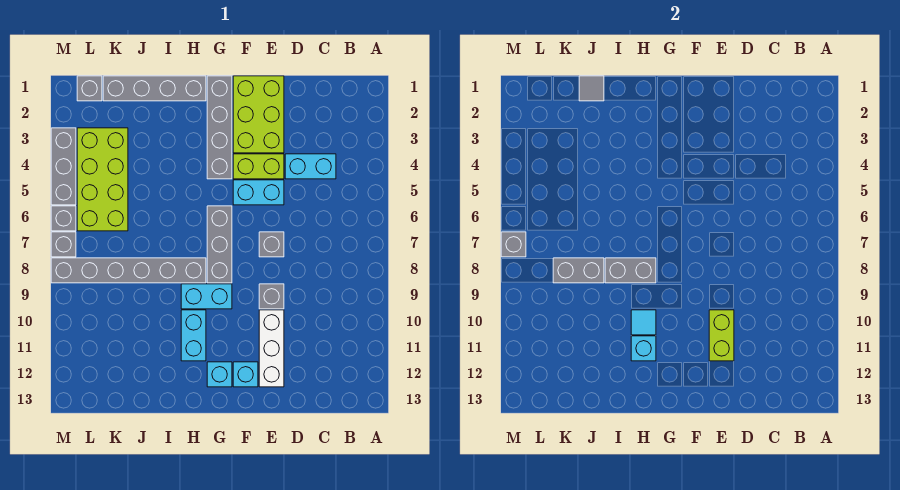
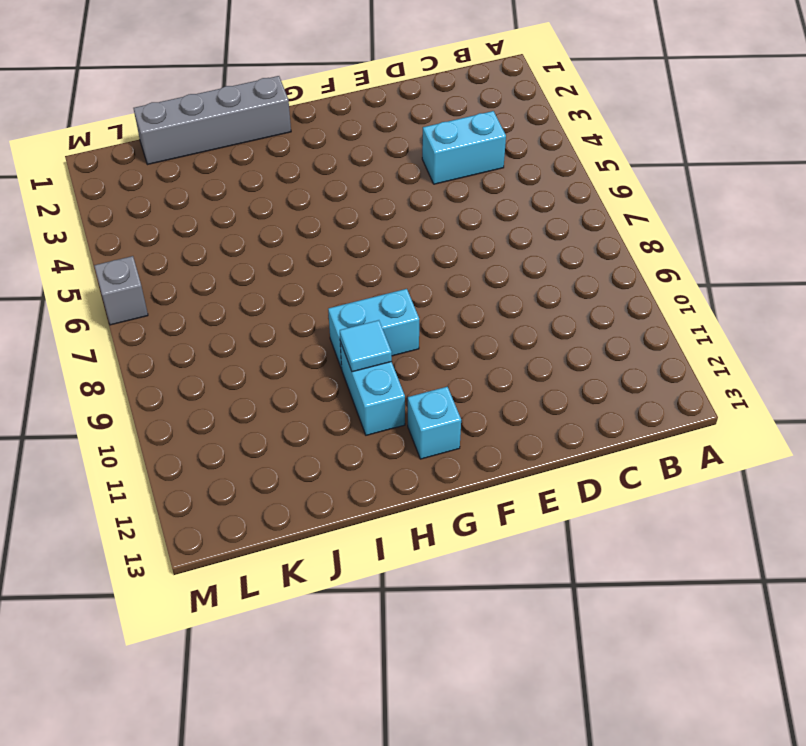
none -> lime brick E1:F3 level 1
none -> lime brick E4:F4 level 1
none -> cyan brick E5:F5 level 1

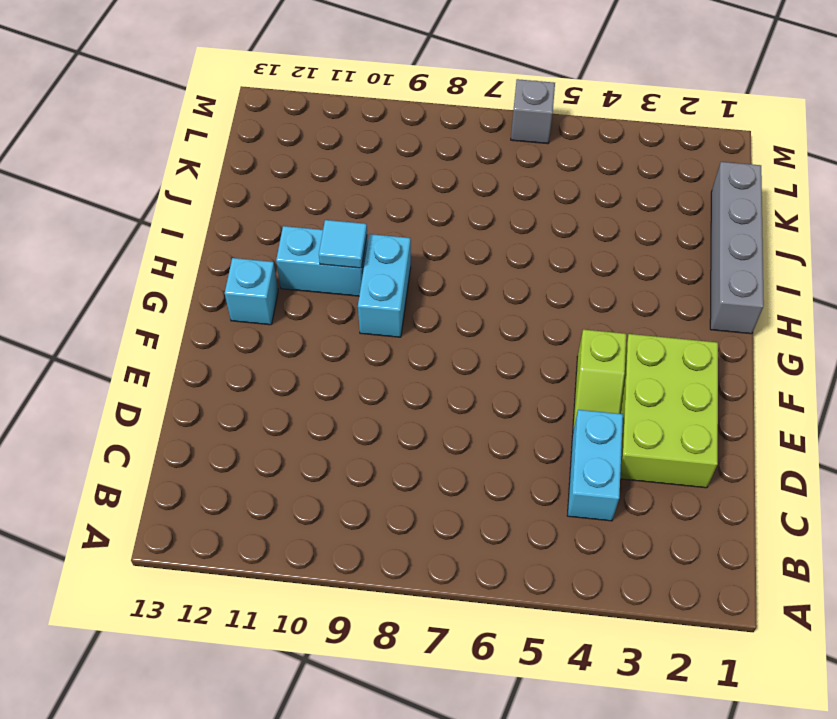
lime brick D2:F3 level 1 -> lime brick E1:F3 level 1
lime slope E4:F4 level 1 top F -> lime brick E4:F4 level 1
none -> cyan brick E5:F5 level 1
none -> grey brick E7 level 1
none -> grey brick E9 level 1

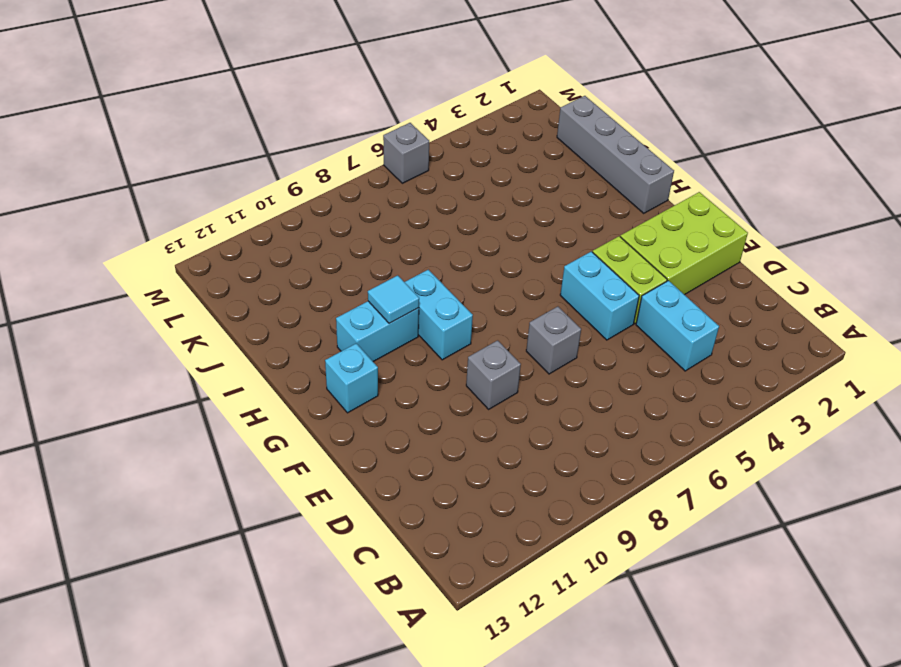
none -> white brick E10:E12 level 1
none -> cyan brick F12 level 1
none -> grey brick G1:G4 level 1

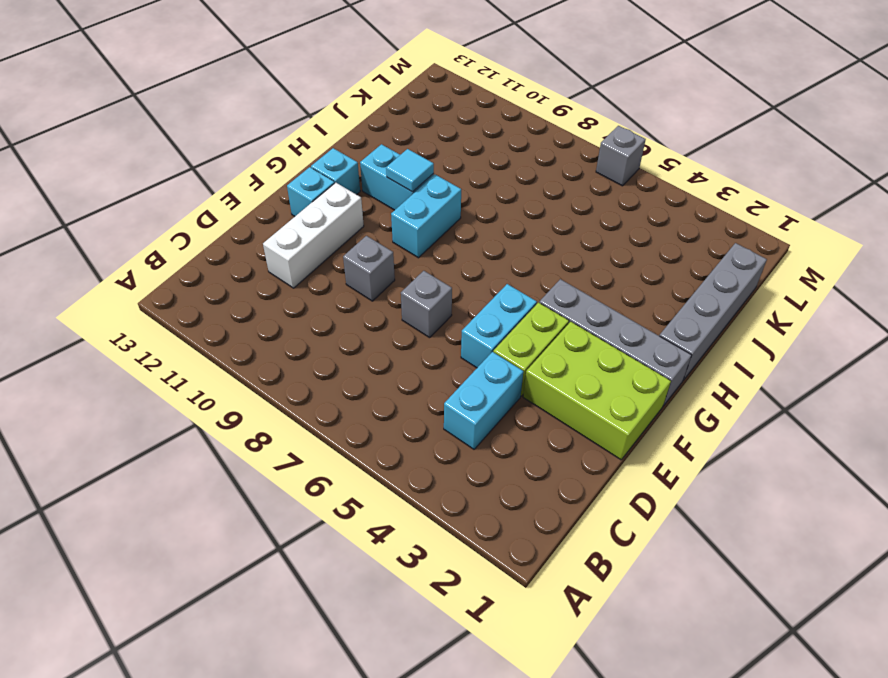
white brick D11:F11 level 1 -> white brick E10:E12 level 1
none -> grey brick G6:G8 level 1
none -> grey brick H8:M8 level 1
none -> lime brick K3:L6 level 1

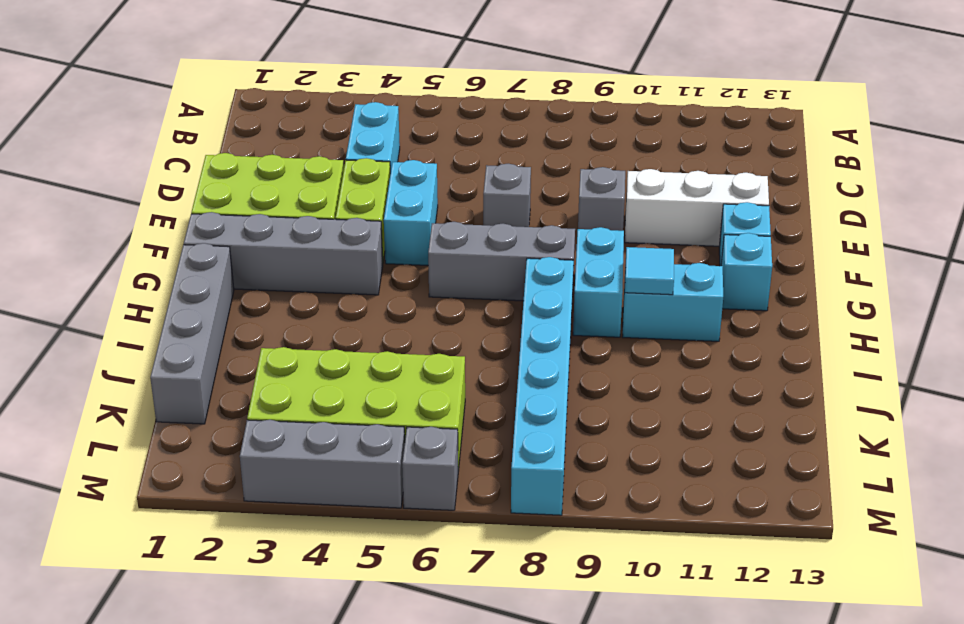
cyan brick H8:M8 level 1 -> grey brick H8:M8 level 1
none -> grey brick L1 level 1
none -> grey brick M7 level 1
none -> lime brick E10:E11 level 2

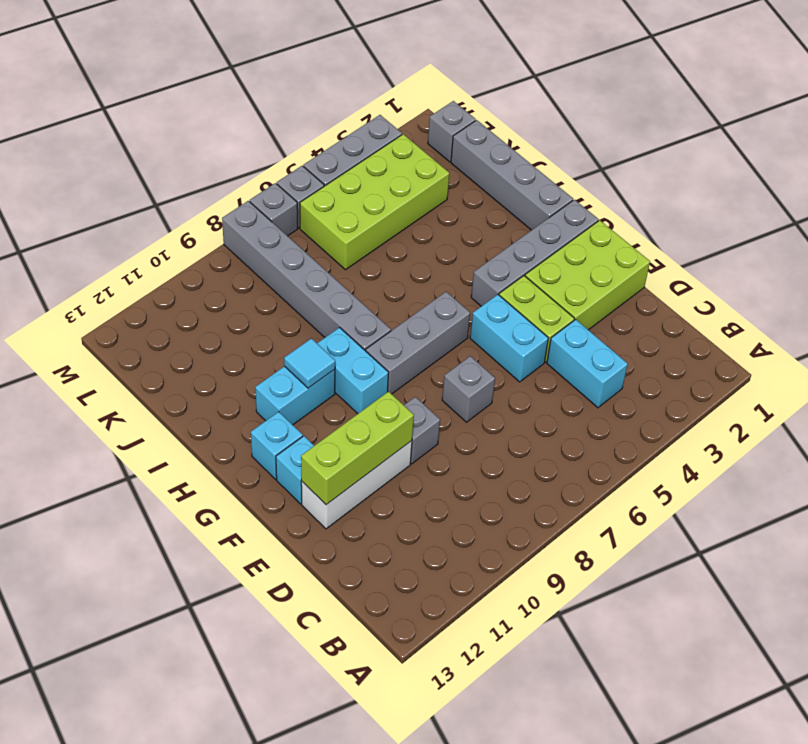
lime brick E10:E12 level 2 -> lime brick E10:E11 level 2
none -> grey brick H8:I8 level 2
none -> cyan brick H11 level 2
none -> grey tile J1 level 2

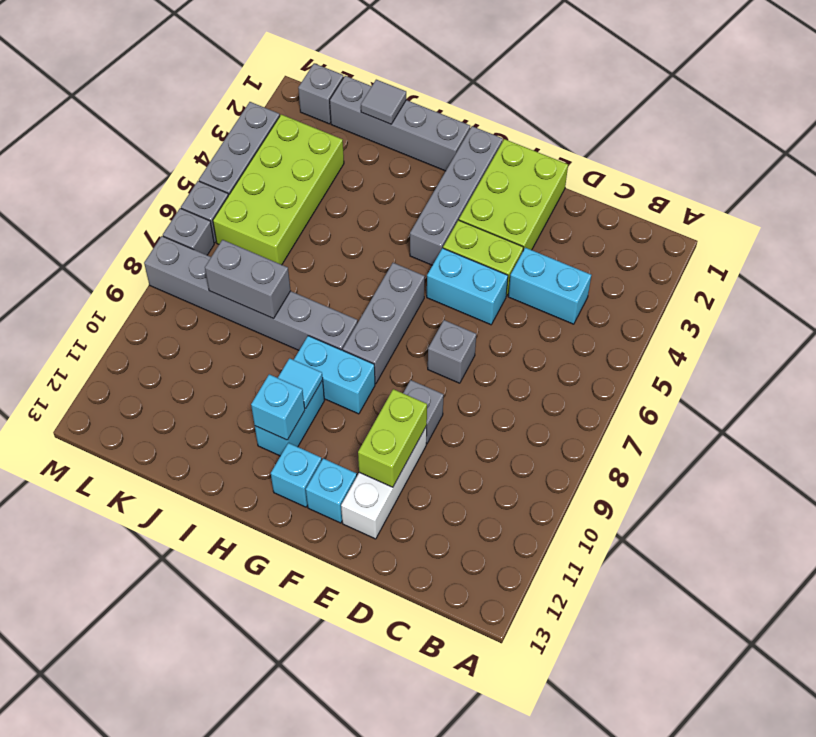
none -> grey brick H8:I8 level 2
none -> grey brick M7 level 2

